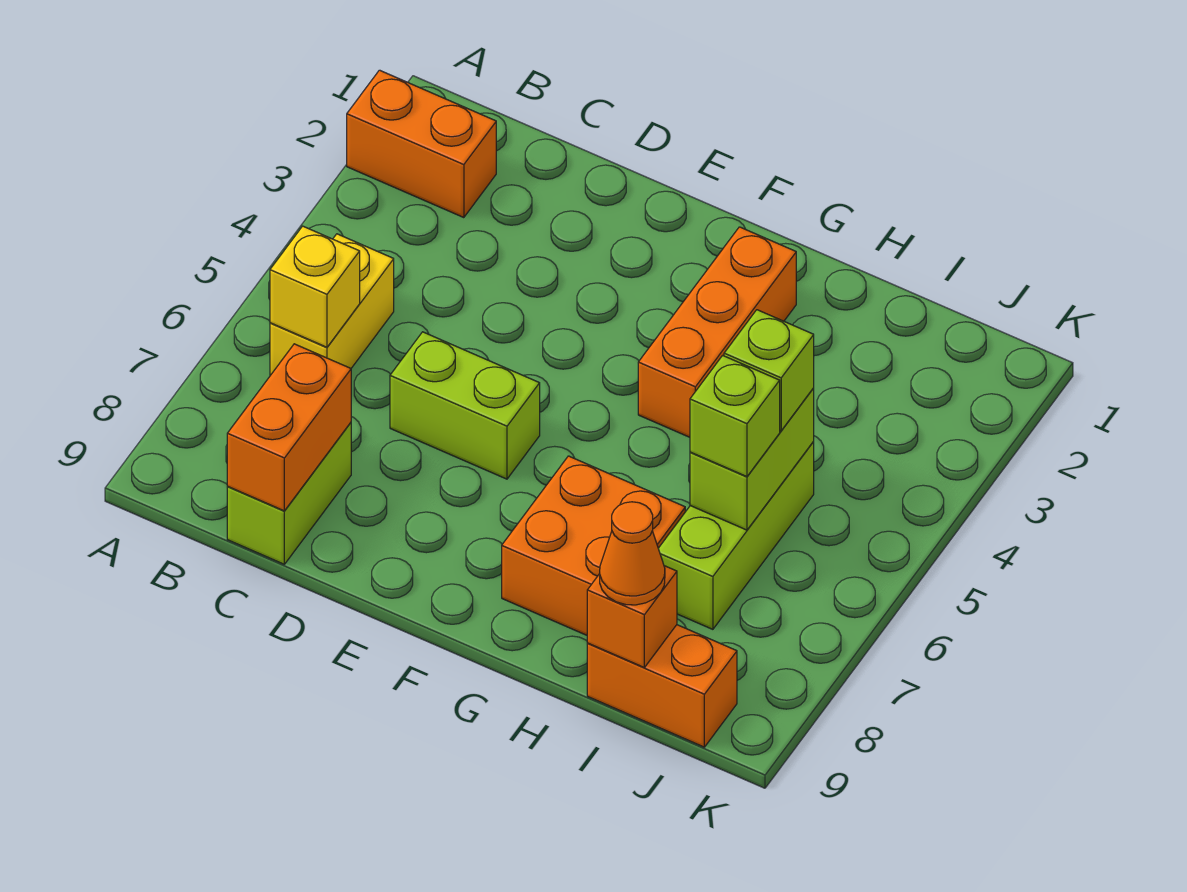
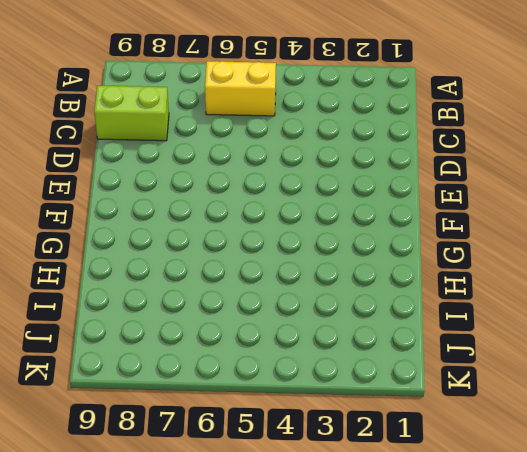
none -> orange brick A2:B2 level 1
none -> lime brick D6:E6 level 1
none -> orange brick G2:G4 level 1

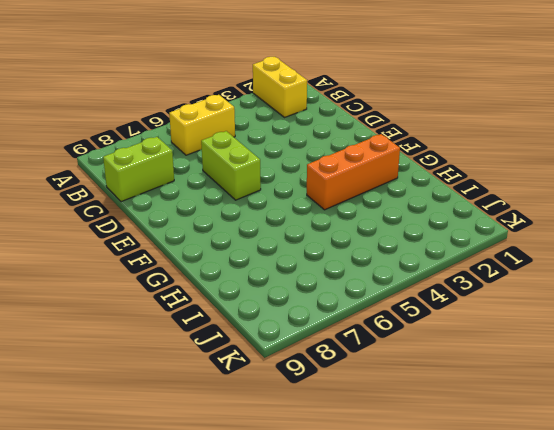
yellow brick A2:B2 level 1 -> orange brick A2:B2 level 1
none -> orange brick G7:H8 level 1
none -> lime brick I5:I7 level 1
none -> orange brick I9:J9 level 1

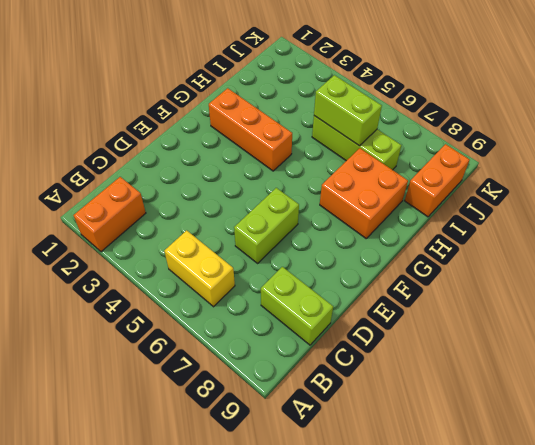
none -> yellow brick B6 level 2
none -> orange brick C8:C9 level 2
none -> orange brick I9 level 2

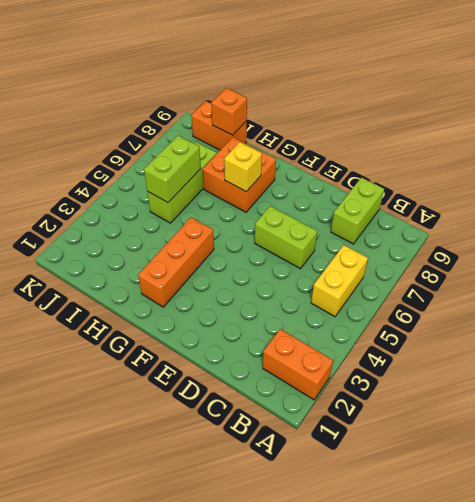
yellow brick G7 level 2 -> yellow brick B6 level 2
none -> orange brick C8:C9 level 2
none -> lime brick I5 level 3
none -> lime brick I6 level 3

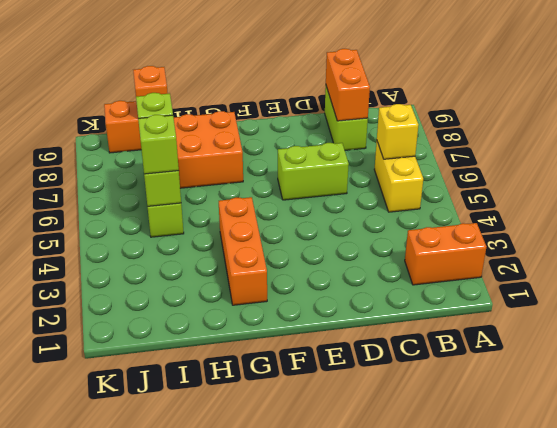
none -> orange cone I9 level 3

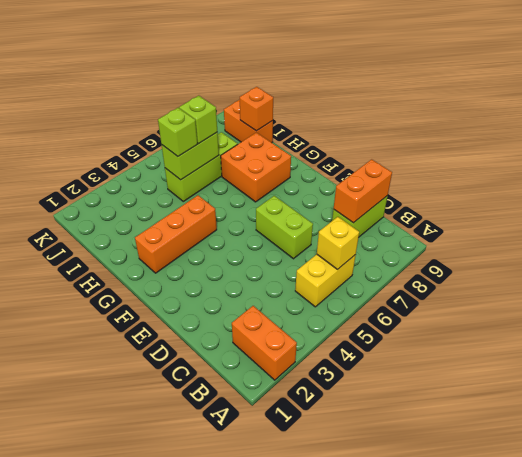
none -> orange cone I9 level 3

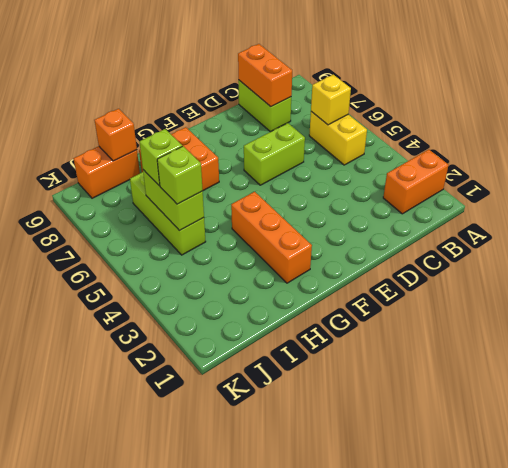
none -> orange cone I9 level 3

